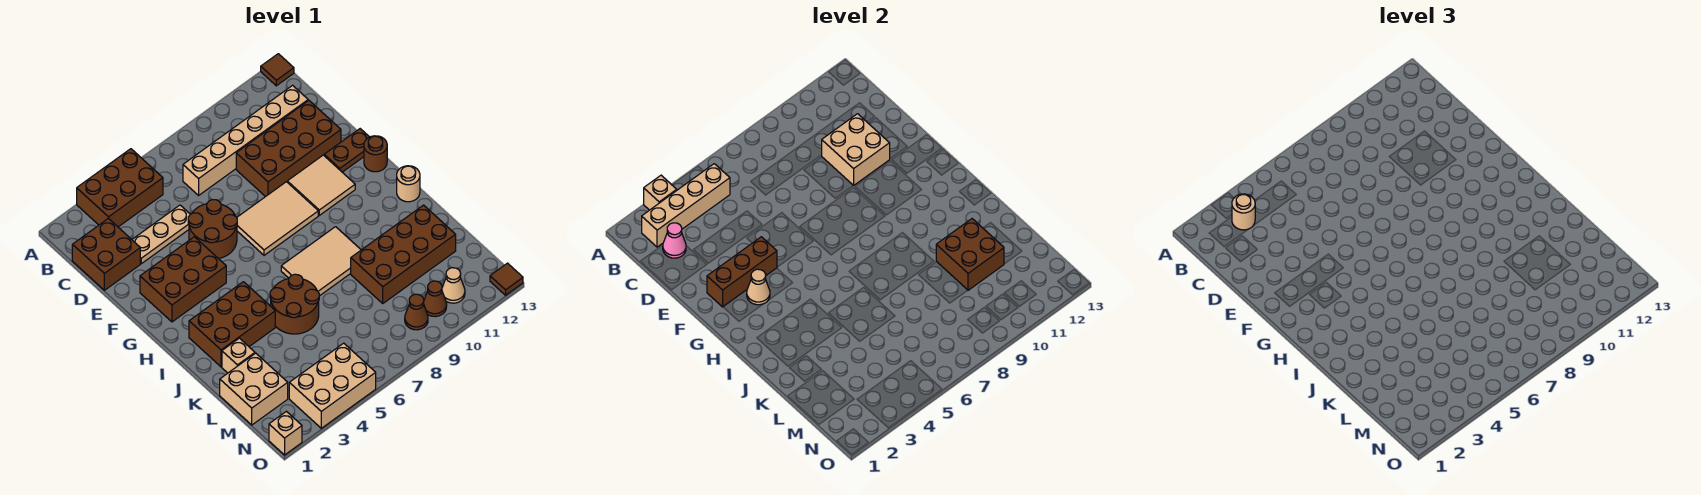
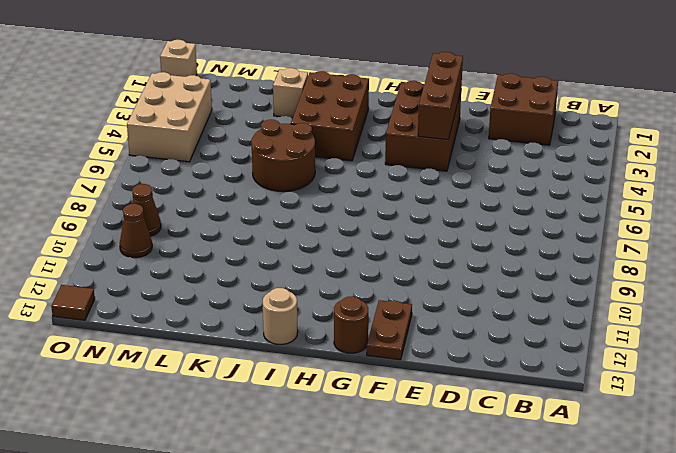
none -> brown brick A3:B5 level 1
none -> brown tile A13 level 1
none -> tan brick C7:C12 level 1
none -> tan plate D3:D5 level 1

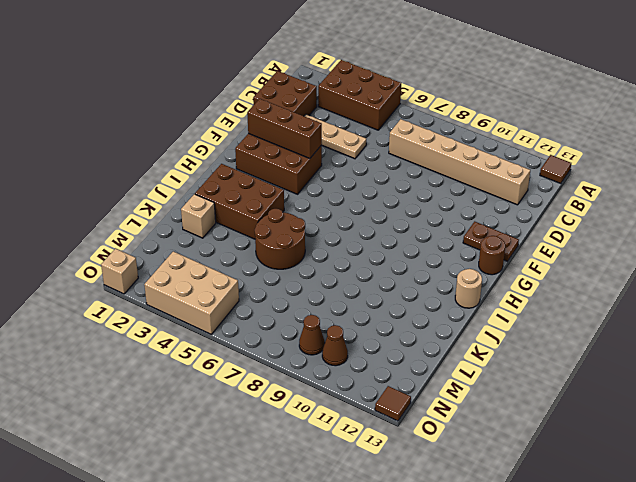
none -> brown brick D9:E12 level 1
none -> brown round brick E5:F6 level 1
none -> tan tile F7:G9 level 1
none -> tan tile F10:G11 level 1

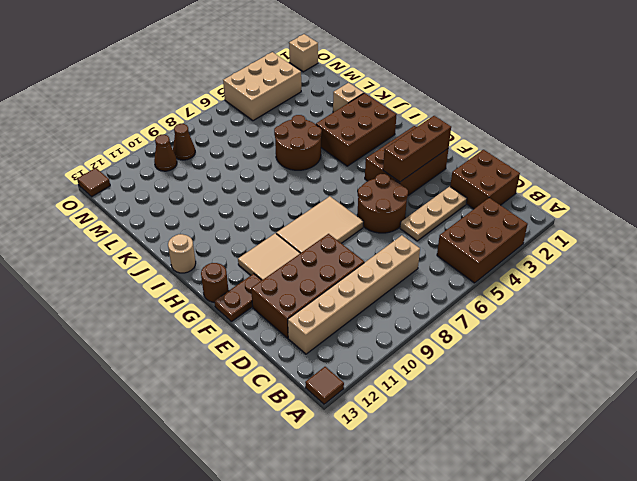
none -> tan tile I7:J9 level 1
none -> brown brick K9:L12 level 1
none -> tan brick L1:M2 level 1
none -> tan cone N11 level 1

